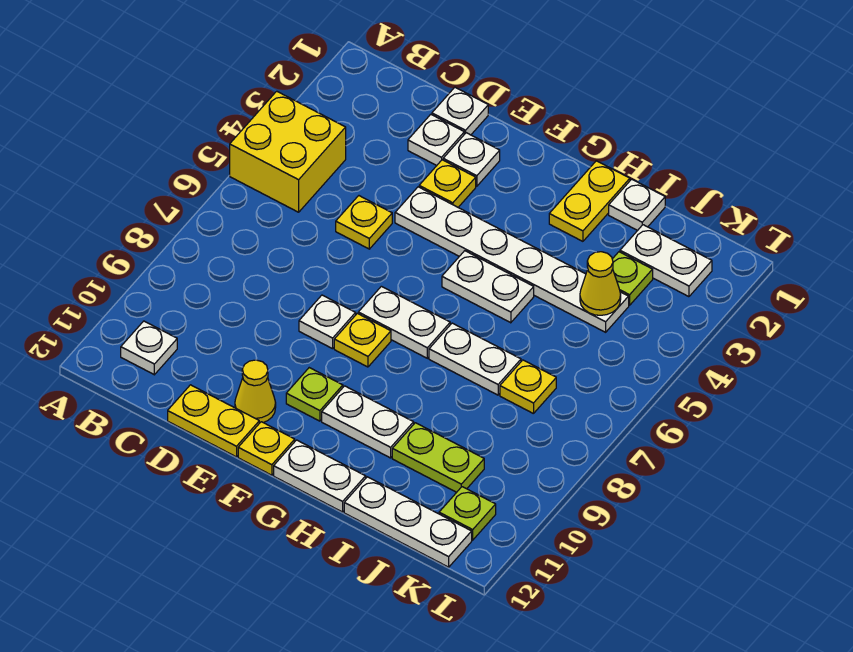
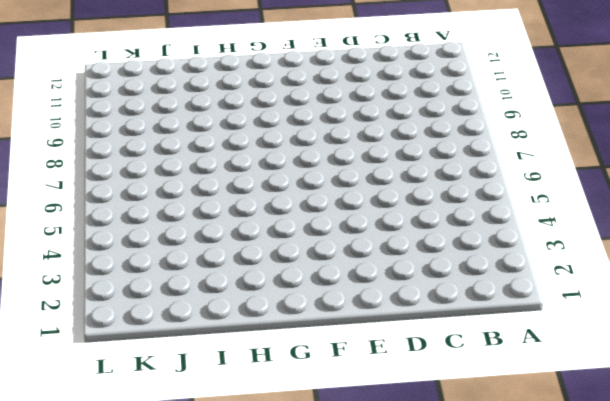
none -> yellow brick A4:B5 level 1
none -> white plate B11 level 1
none -> white plate D1 level 1

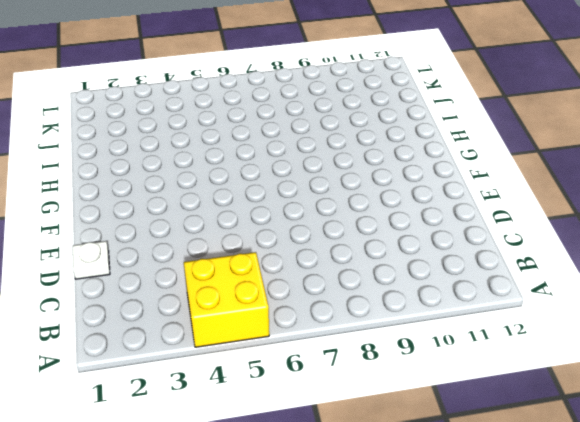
none -> white plate B11 level 1
none -> white plate D2 level 1
none -> yellow plate D5 level 1

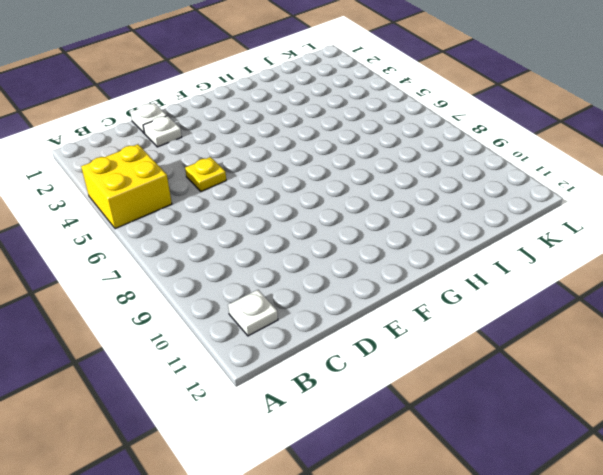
none -> yellow plate D12:E12 level 1
none -> white plate E2 level 1
none -> yellow plate E3 level 1

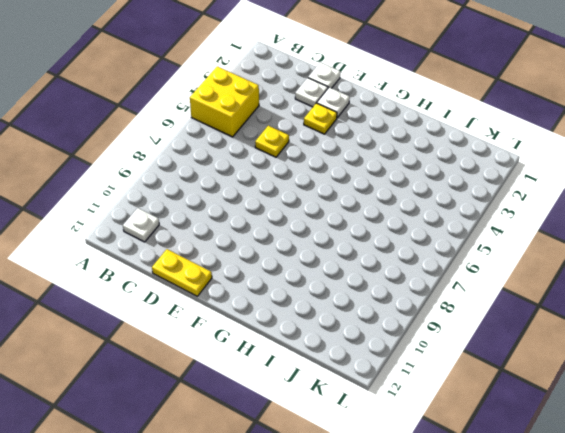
none -> white plate E4:J4 level 1
none -> white plate E8 level 1
none -> yellow cone E11 level 1

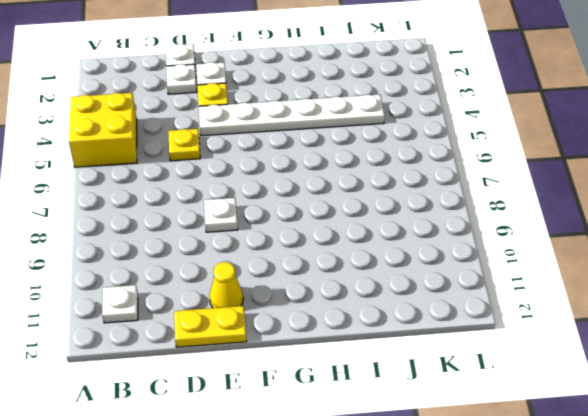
none -> white plate F7:G7 level 1
none -> yellow plate F8 level 1
none -> lime plate F10 level 1

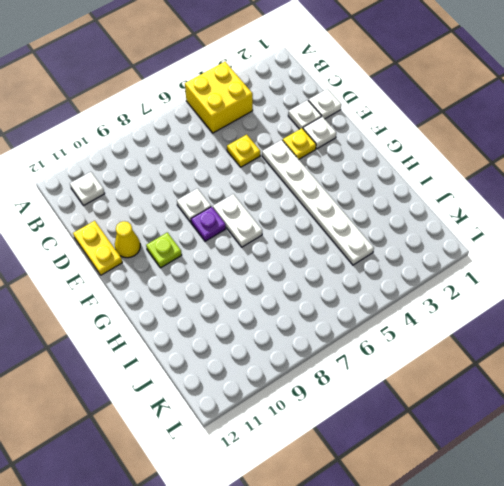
purple plate F8 level 1 -> yellow plate F8 level 1
none -> yellow plate F12 level 1
none -> white plate G5:H5 level 1
none -> white plate G10:H10 level 1

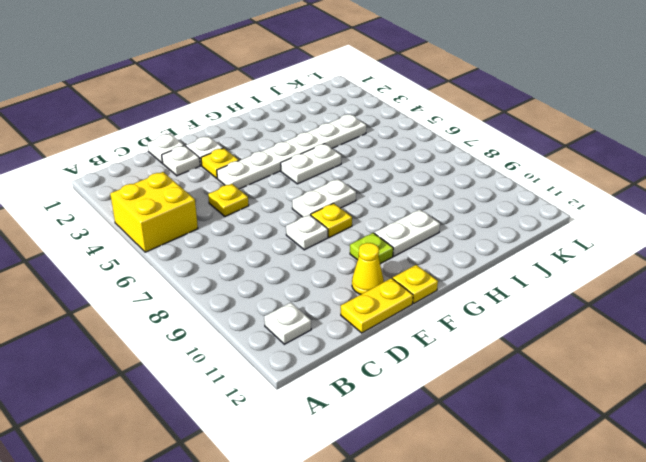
none -> white plate G12:H12 level 1
none -> yellow plate H1:H2 level 1
none -> white plate H7:I7 level 1

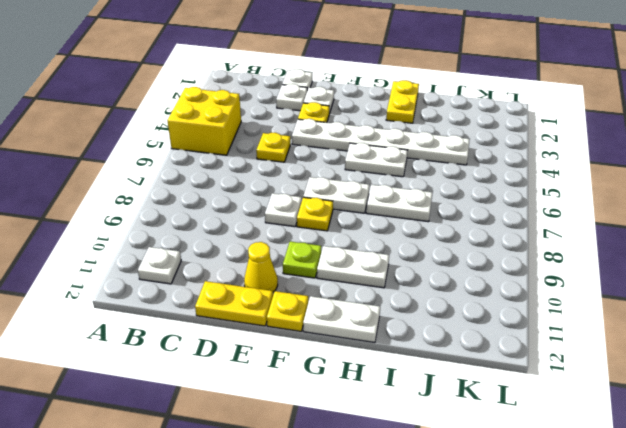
none -> white plate I1 level 1
none -> lime plate I10:J10 level 1
none -> white plate I12:K12 level 1

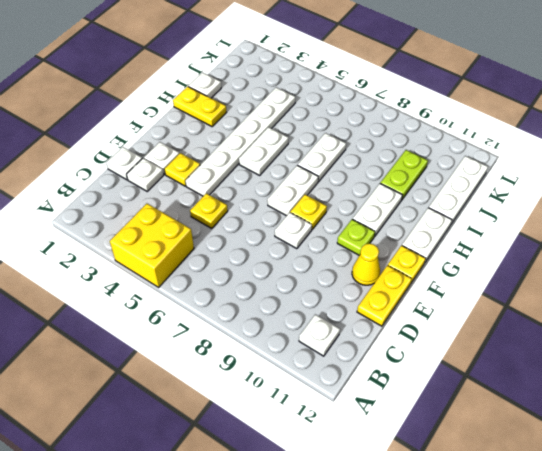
none -> white plate J2:K2 level 1
none -> lime plate J3 level 1
none -> yellow plate J7 level 1

